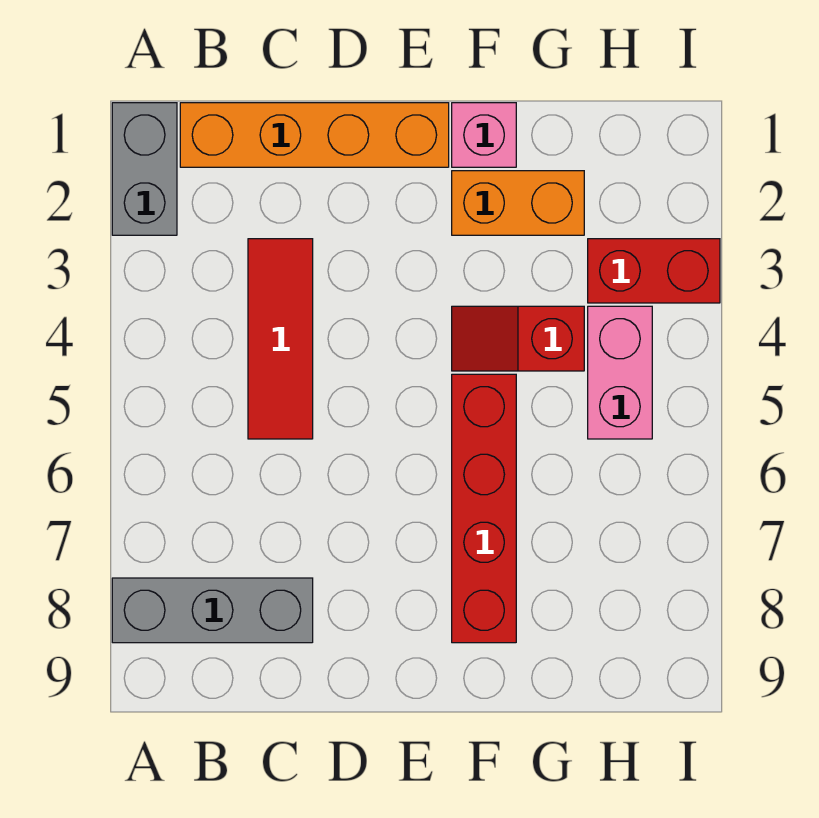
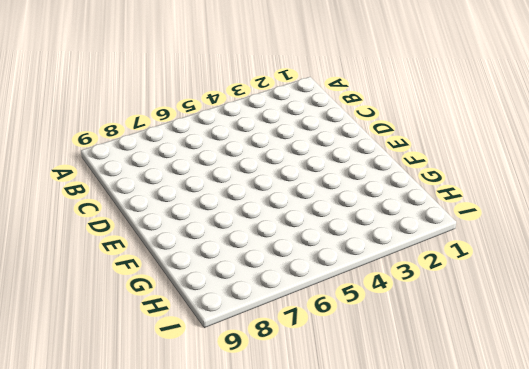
none -> grey brick A1:A2 level 1
none -> grey brick A8:C8 level 1

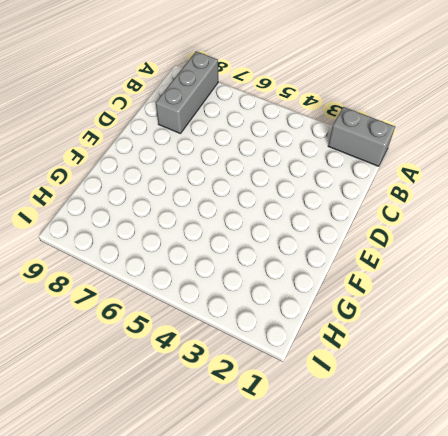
none -> orange brick B1:E1 level 1
none -> red tile C3:C5 level 1

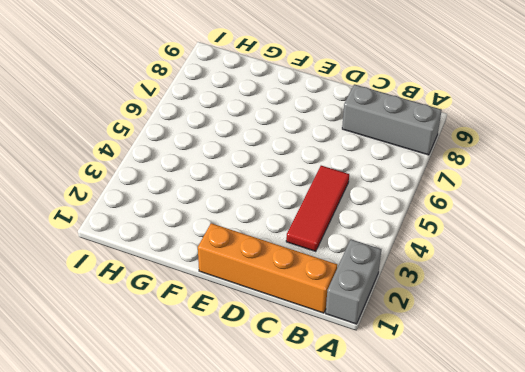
none -> pink brick F1 level 1
none -> orange brick F2:G2 level 1

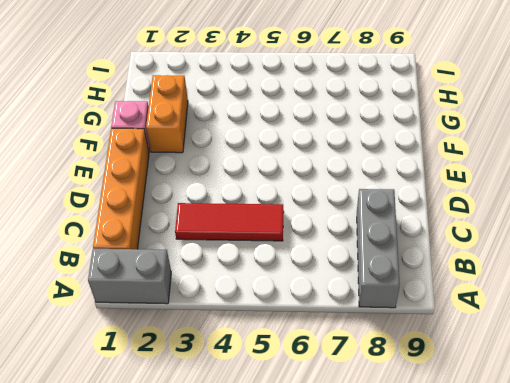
none -> red slope F4:G4 level 1 top G
none -> red brick F5:F8 level 1

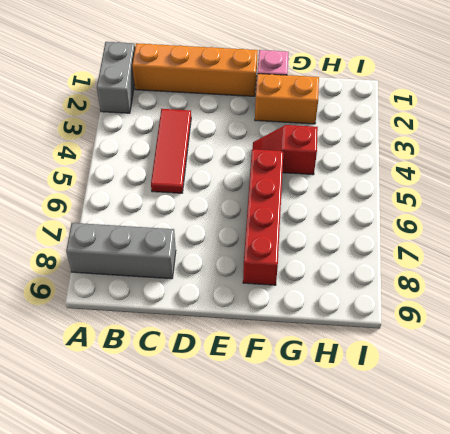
none -> red brick H3:I3 level 1
none -> pink brick H4:H5 level 1

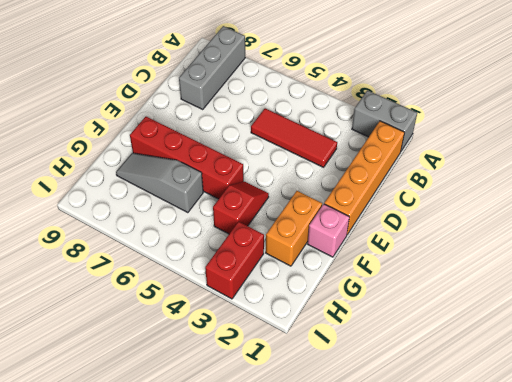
grey slope G6:G8 level 1 top 6 -> none
none -> pink brick H4:H5 level 1

